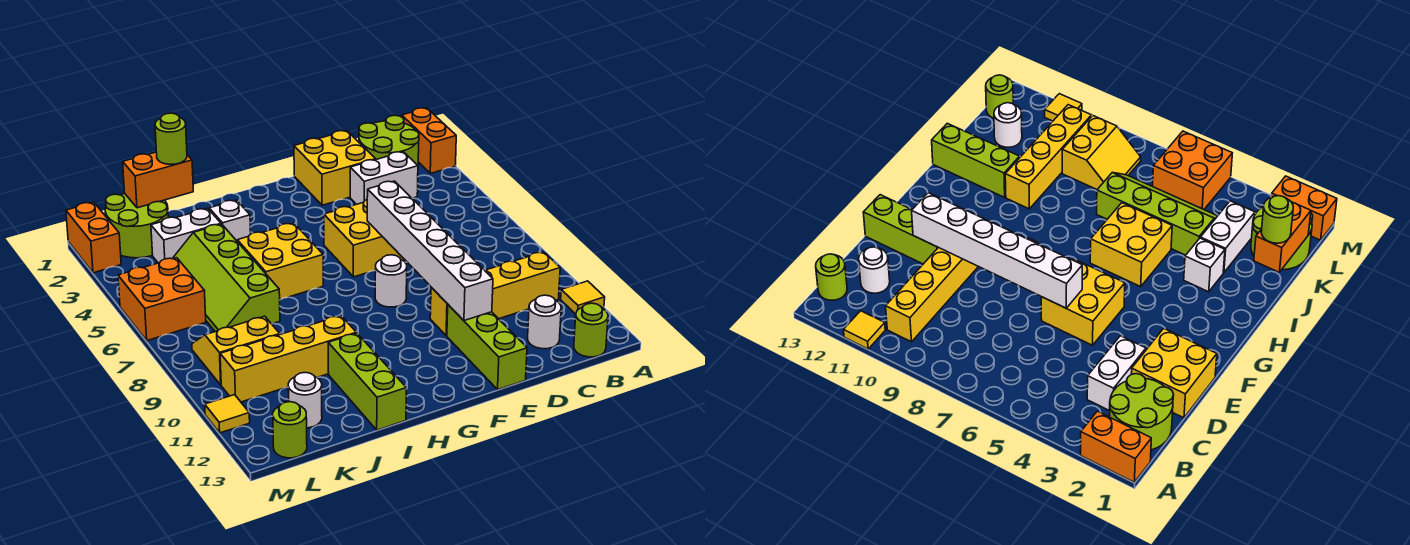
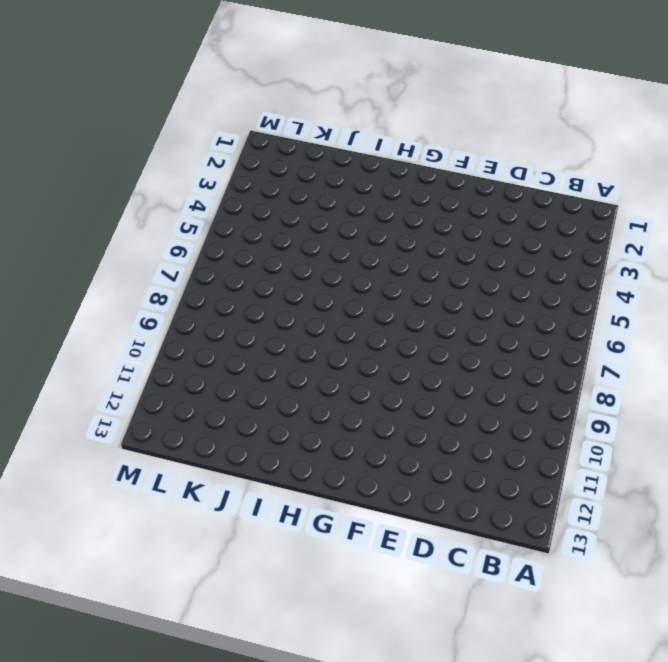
none -> orange brick A1:A2 level 1
none -> yellow tile A11 level 1
none -> lime round brick B1:C2 level 1

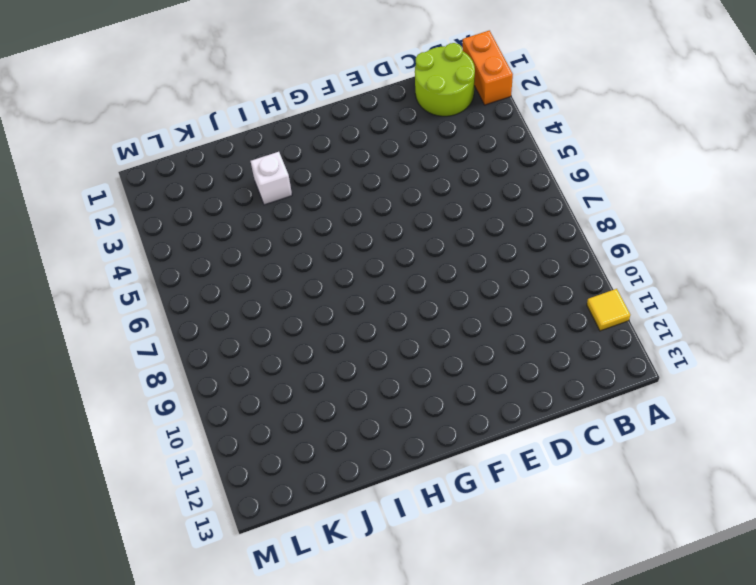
none -> yellow brick B10:E10 level 1
none -> lime round brick B13 level 1
none -> white brick C3:D3 level 1

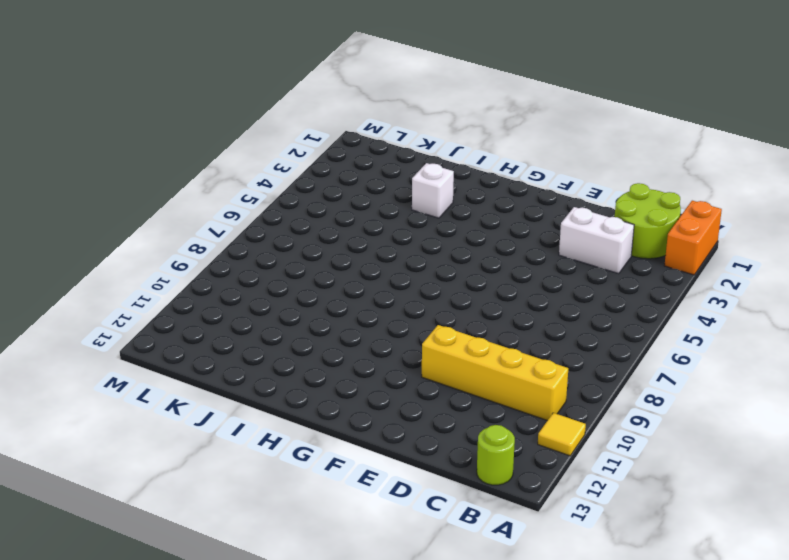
none -> white round brick C12 level 1
none -> yellow brick D1:E2 level 1
none -> yellow brick E5:F6 level 1

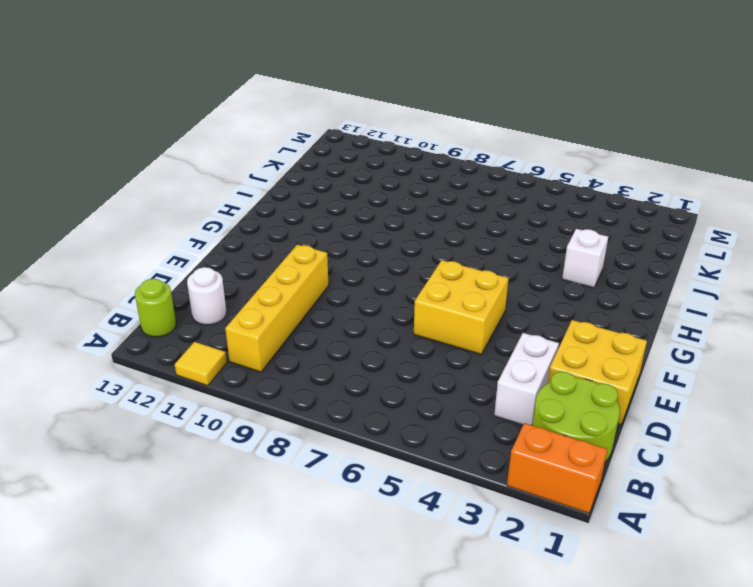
none -> lime brick E11:E13 level 1
none -> white round brick F8 level 1
none -> yellow brick H5:I6 level 1

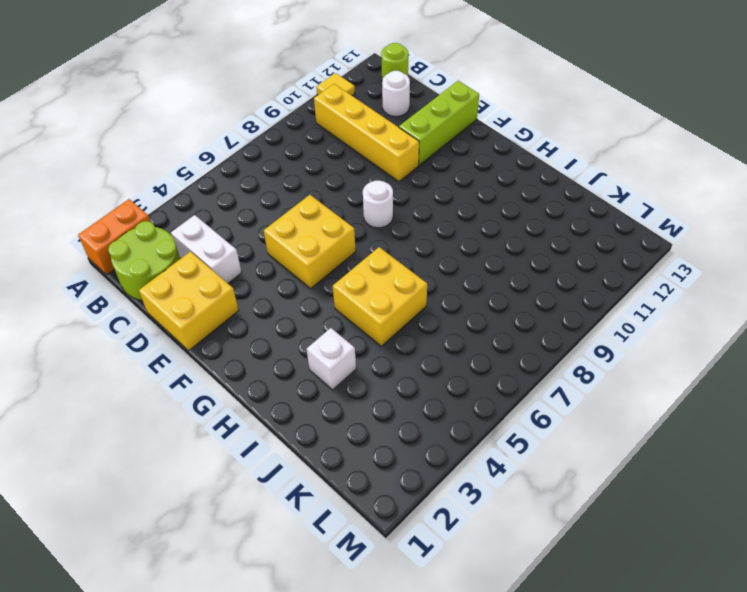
none -> yellow brick I10:L10 level 1
none -> lime brick I11:I13 level 1
none -> white brick J3:K3 level 1

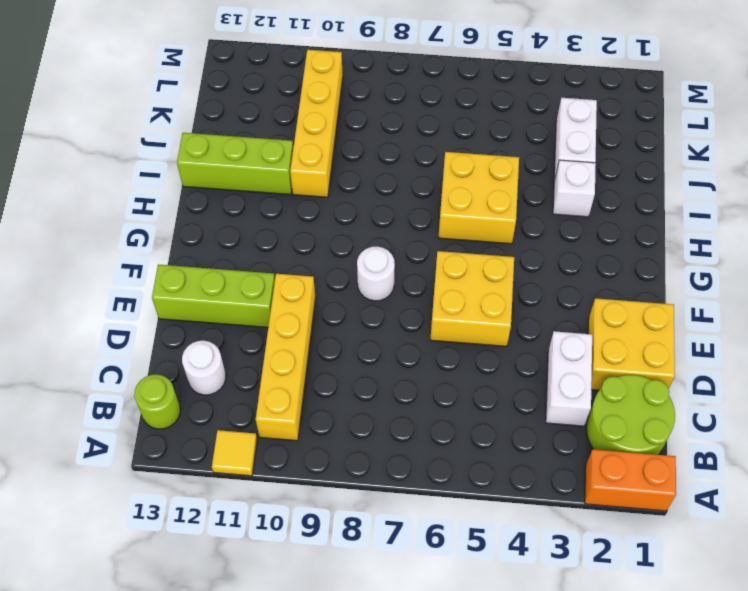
none -> lime slope J4:K7 level 1 top J
none -> lime round brick K1:L2 level 1
none -> yellow slope K8:L9 level 1 top 9

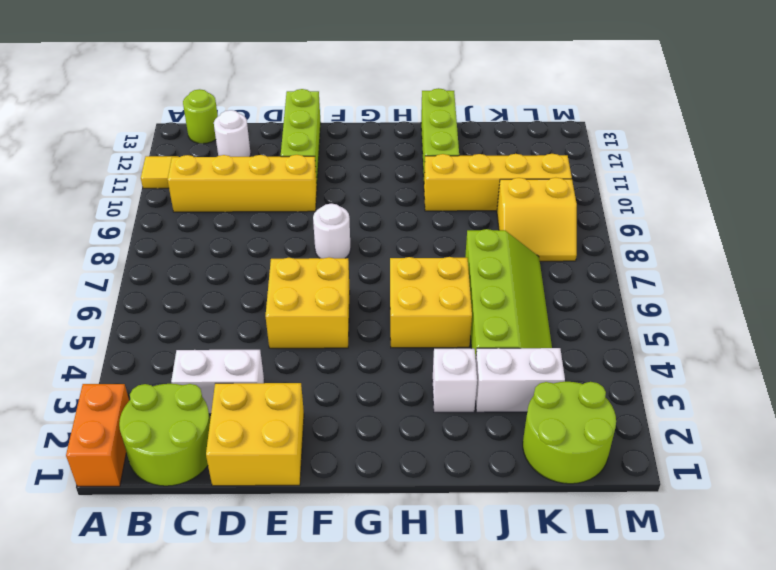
none -> white round brick K12 level 1
none -> orange brick L5:M6 level 1
none -> lime round brick L13 level 1

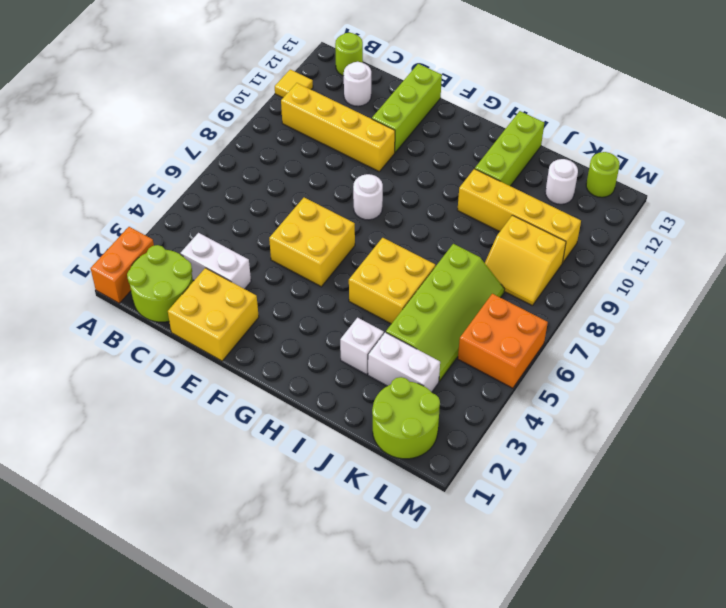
none -> orange brick M1:M2 level 1
none -> yellow tile M11 level 1
none -> white brick E6:E11 level 2

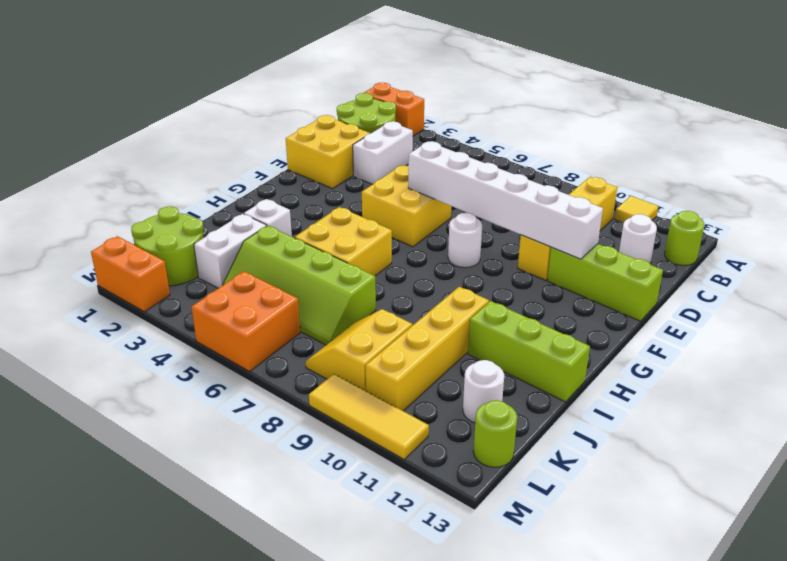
yellow tile M9:M11 level 1 -> yellow tile M11 level 1
none -> orange brick J1:K1 level 2
none -> lime round brick J1 level 3

